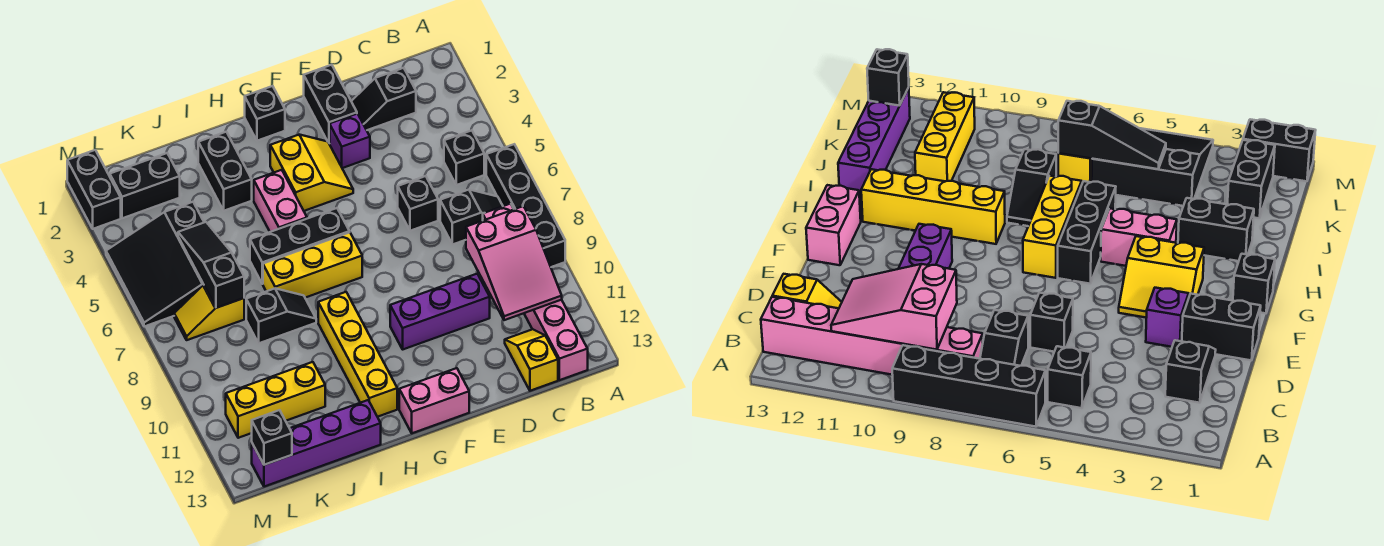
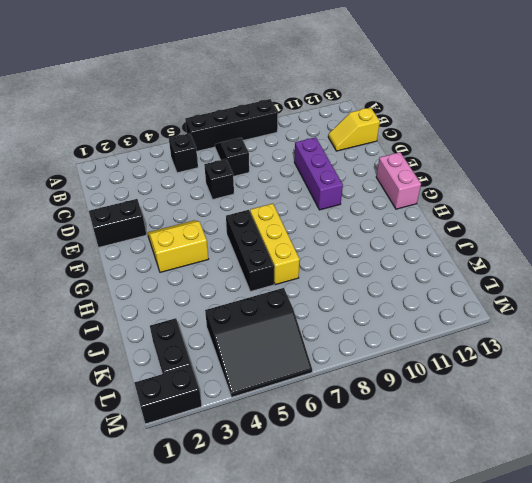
none -> pink brick B8:B13 level 1
none -> black slope C2:D2 level 1 top C
none -> purple brick E3 level 1

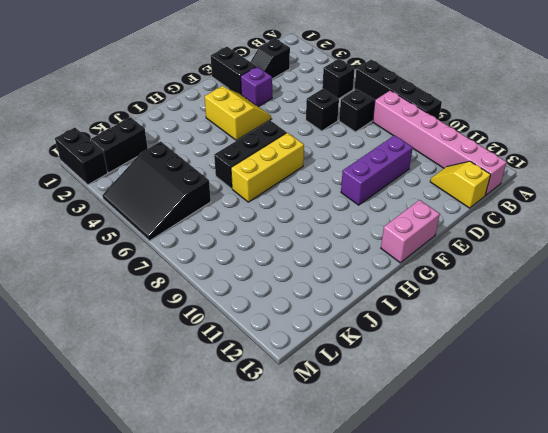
none -> black brick G1 level 1
none -> pink brick H4:H5 level 1
none -> yellow brick H9:H12 level 1

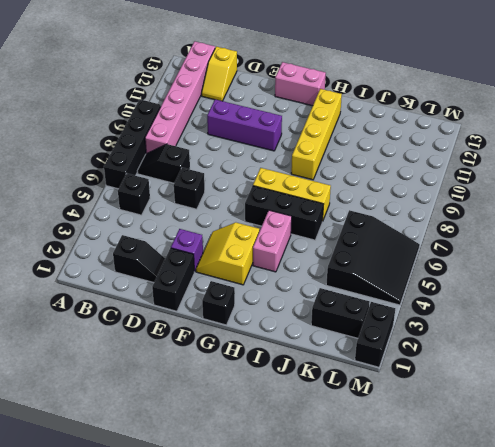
none -> black brick I2:I3 level 1
none -> black slope I8:J8 level 1 top J
none -> purple brick I13:L13 level 1

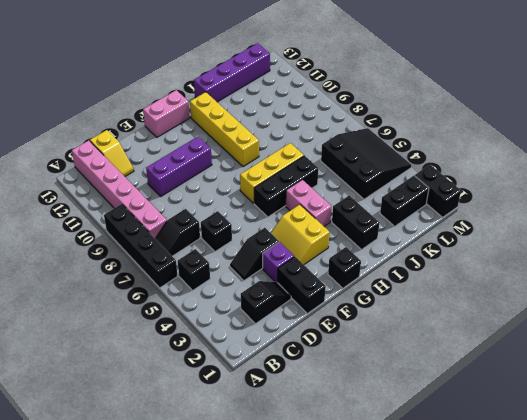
black slope D4:E4 level 1 top E -> black slope I8:J8 level 1 top J
none -> yellow brick J11:L11 level 1
none -> yellow slope K7:L7 level 1 top K
none -> pink slope B9:C11 level 2 top 9

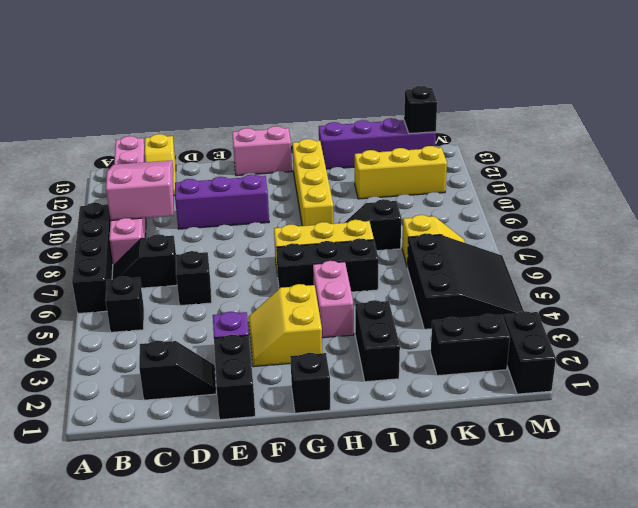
none -> black slope K5:K7 level 2 top 7

